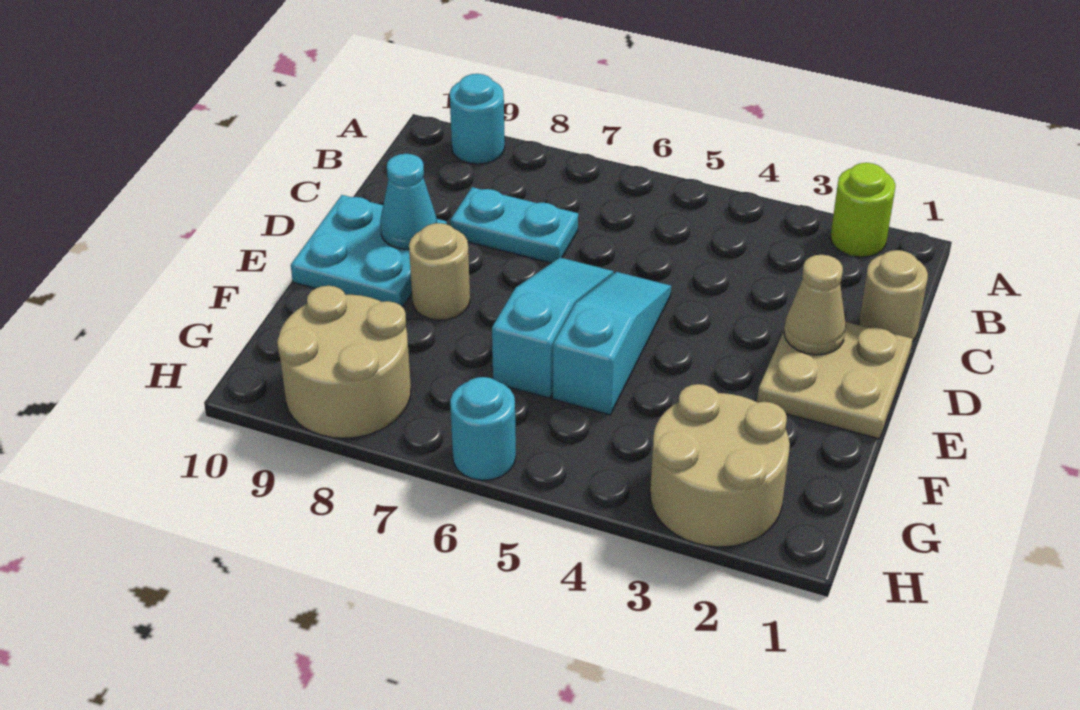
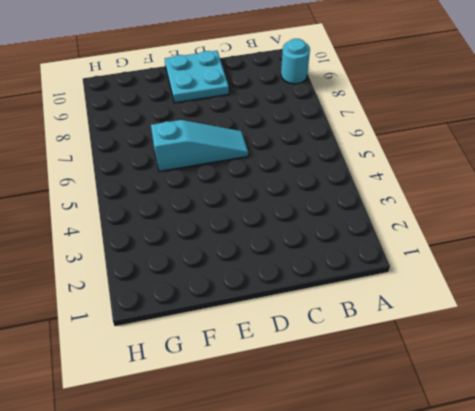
none -> lime round brick A2 level 1
none -> tan round brick C1 level 1
none -> cyan plate C7:C8 level 1

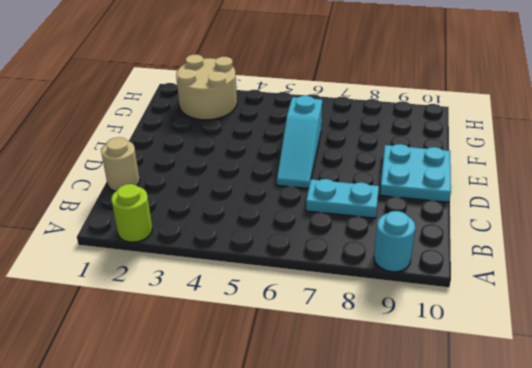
none -> tan plate D1:E2 level 1
none -> cyan slope D5:F5 level 1 top F
none -> tan round brick E8 level 1

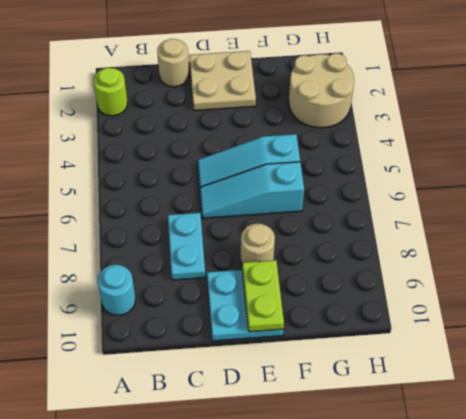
lime plate E9:E10 level 2 -> none
none -> tan round brick G8:H9 level 1
none -> cyan round brick H6 level 1
none -> tan cone D2 level 2

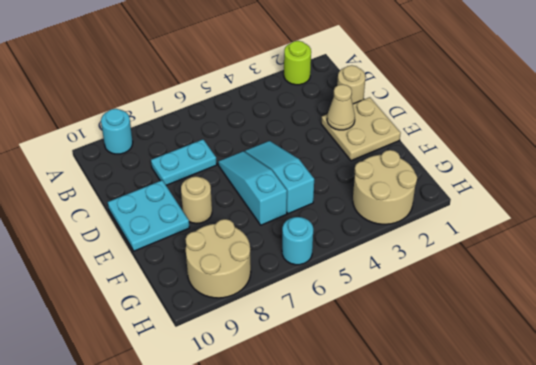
none -> cyan cone D9 level 2

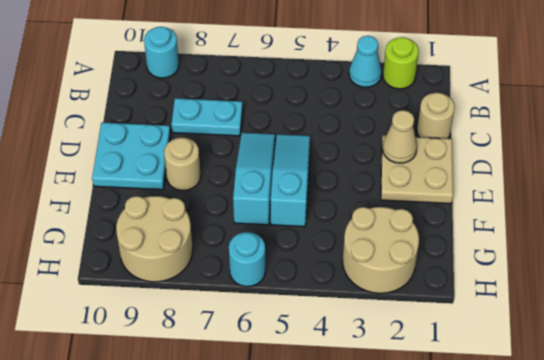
cyan cone A3 level 1 -> cyan cone D9 level 2

